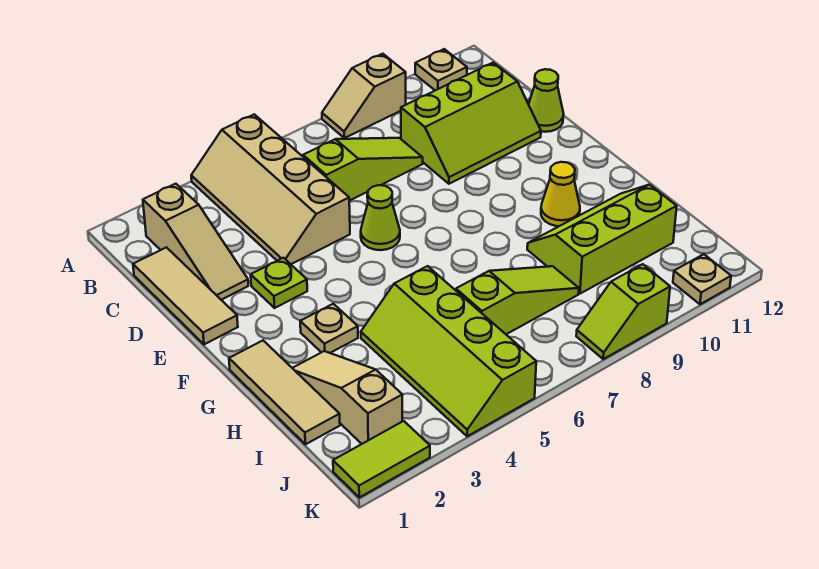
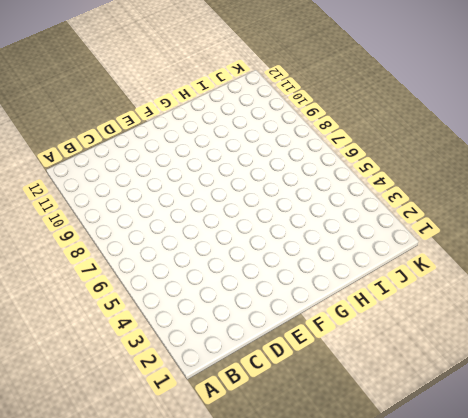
none -> tan slope A4:D5 level 1 top 5
none -> tan slope A8:A9 level 1 top 9
none -> tan plate A11 level 1

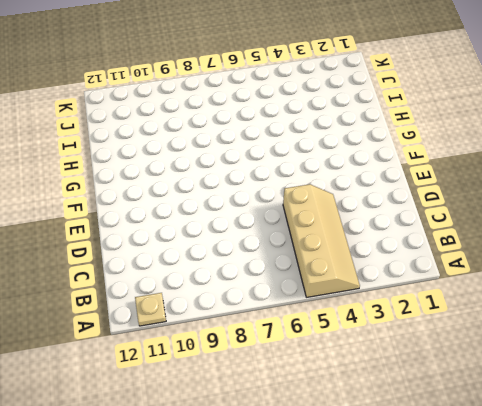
none -> tan slope A8:A9 level 1 top 9
none -> tan slope B2:D2 level 1 top B
none -> tan tile C1:E1 level 1

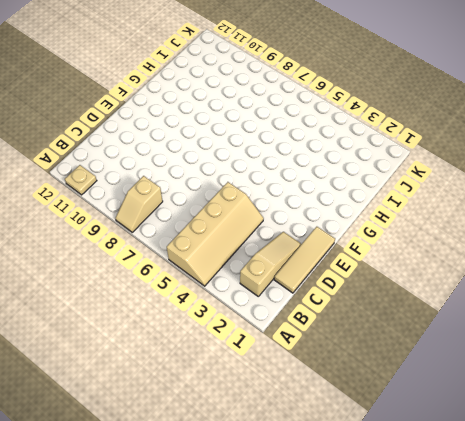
tan slope A8:B8 level 1 top B -> tan slope A8:A9 level 1 top 9
none -> lime slope C6:C8 level 1 top 6
none -> lime slope C9:D11 level 1 top C
none -> lime cone D12 level 1

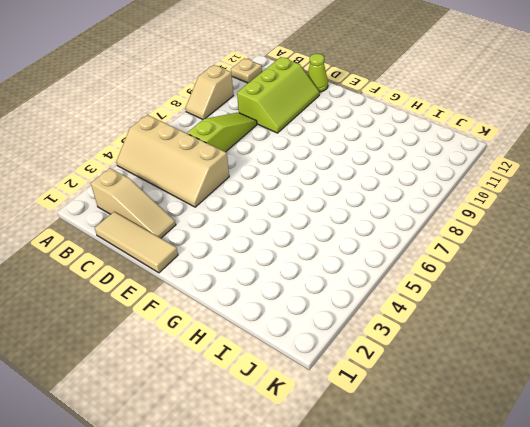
none -> lime plate E3 level 1
none -> lime cone E6 level 1
none -> tan tile G1:I1 level 1

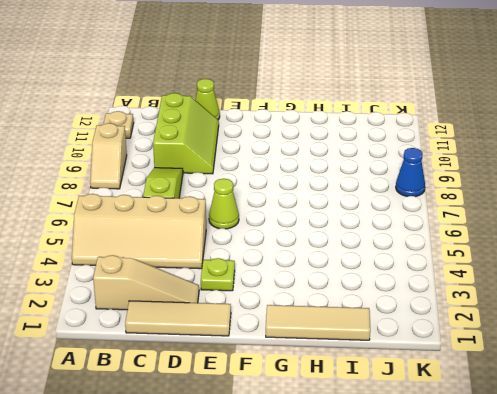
blue cone K8 level 1 -> lime slope K8:K9 level 1 top 9
none -> tan plate G3 level 1
none -> yellow cone G10 level 1
none -> tan slope H2:J2 level 1 top J

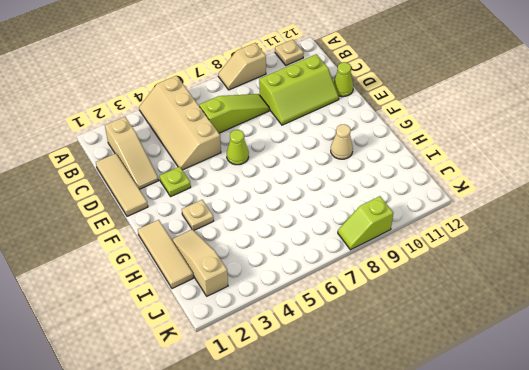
tan cone G10 level 1 -> yellow cone G10 level 1
none -> lime slope H4:K5 level 1 top 5
none -> lime slope H9:I11 level 1 top I
none -> lime slope I6:I8 level 1 top 6

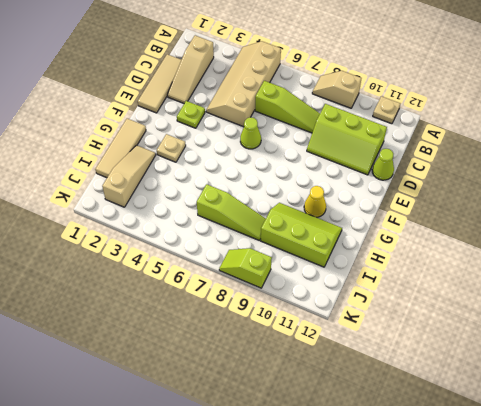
none -> lime slope H4:K5 level 1 top 5
none -> lime tile K1:K2 level 1
none -> tan plate K11 level 1

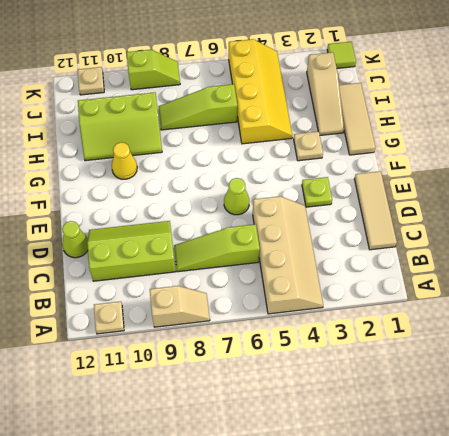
yellow slope H4:K5 level 1 top 5 -> lime slope H4:K5 level 1 top 5
lime tile K1 level 1 -> lime tile K1:K2 level 1
none -> tan slope B2:D2 level 1 top B

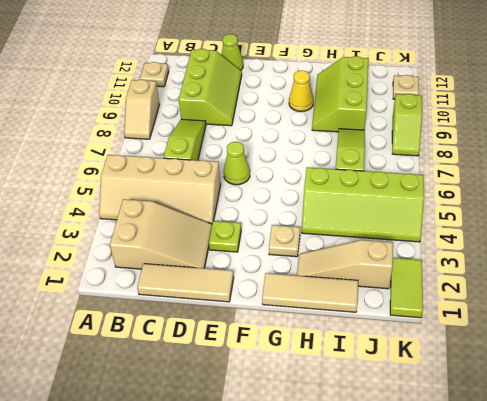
tan slope B2:D3 level 1 top B -> tan slope B2:D2 level 1 top B

